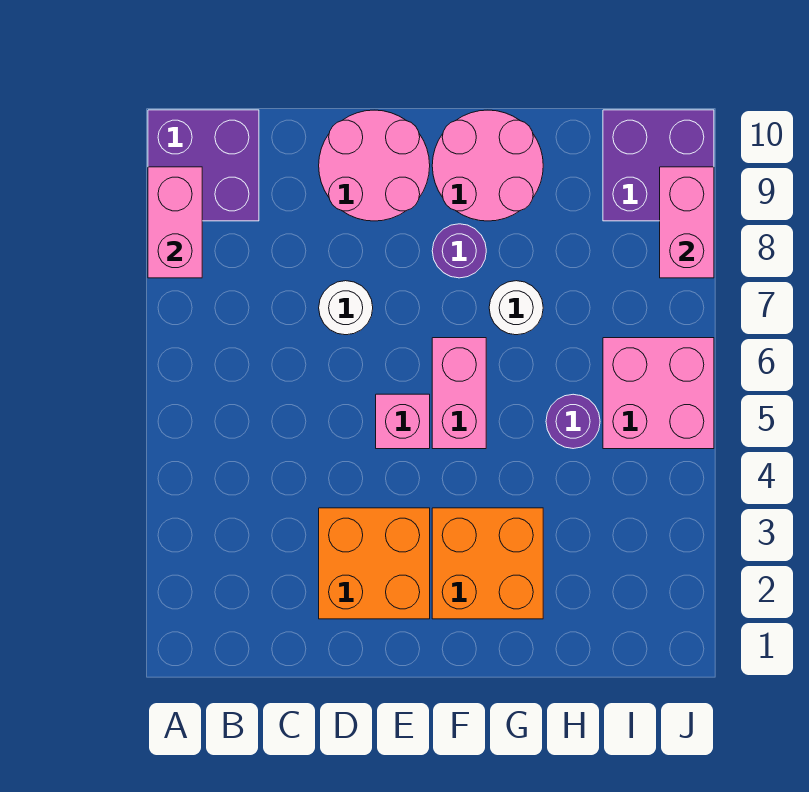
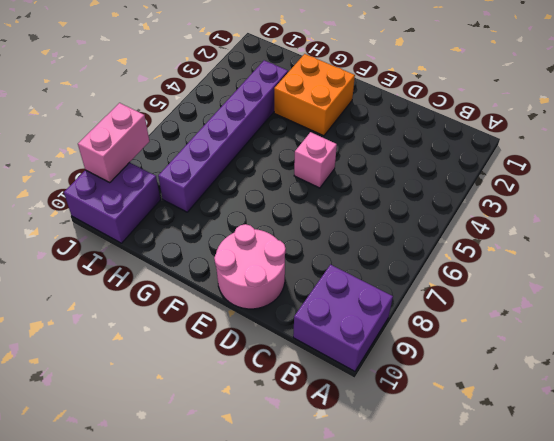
purple brick H3:H8 level 1 -> purple round brick H5 level 1
none -> orange brick D2:E3 level 1
none -> white round brick D7 level 1
none -> pink brick F5:F6 level 1

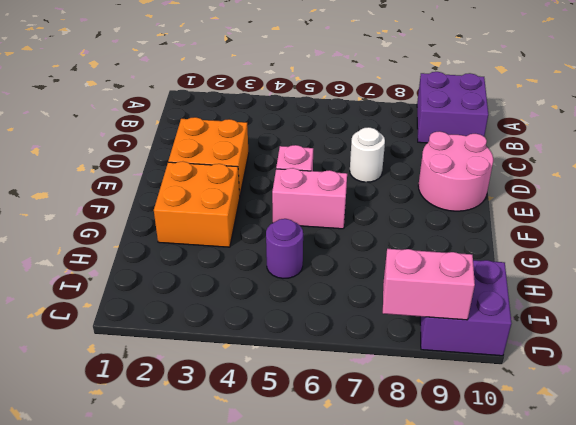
none -> purple round brick F8 level 1
none -> pink round brick F9:G10 level 1
none -> white round brick G7 level 1

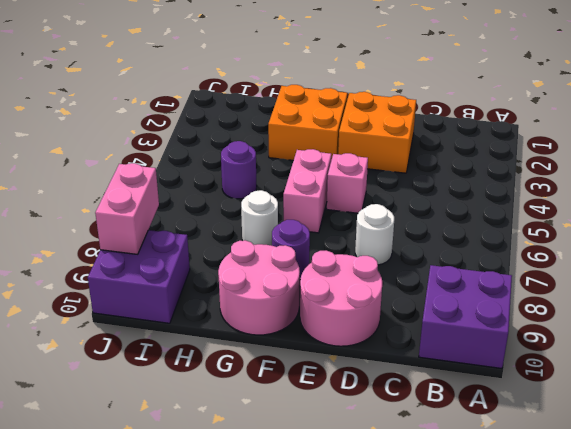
none -> pink brick I5:J6 level 1
none -> pink brick A8:A9 level 2

